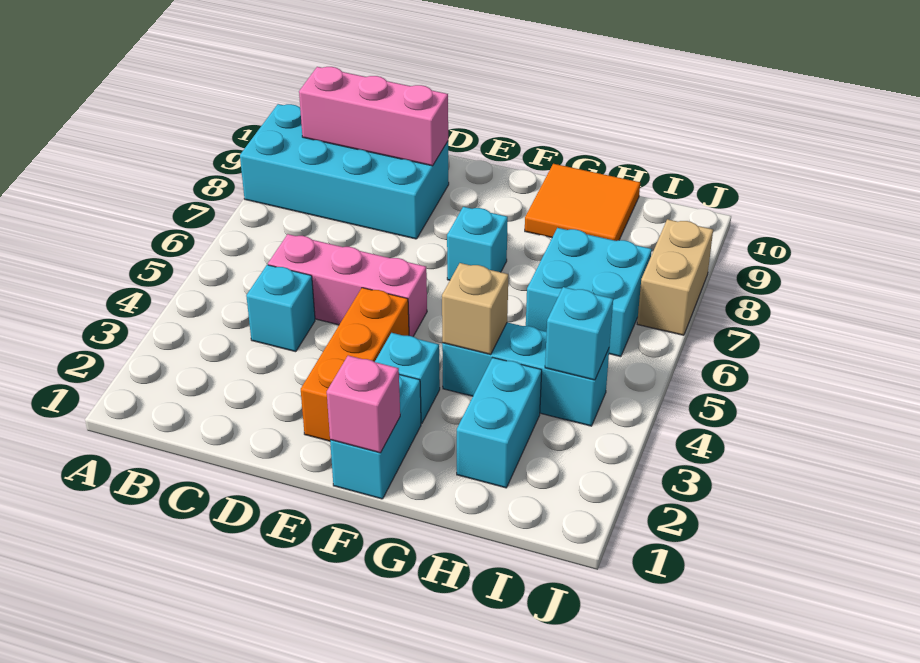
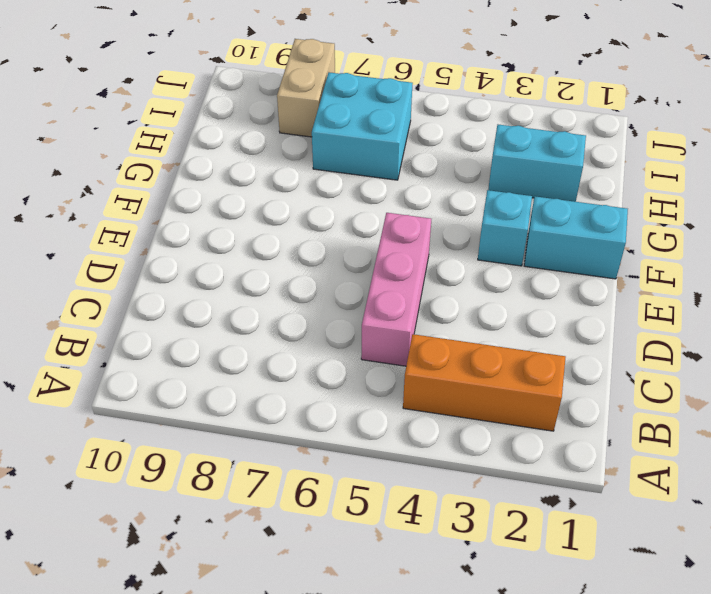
orange brick B2:B4 level 1 -> orange brick E2:E4 level 1
tan brick I8:J8 level 1 -> tan brick J7:J8 level 1
none -> cyan brick A8:D9 level 1
none -> cyan brick C4 level 1
none -> cyan brick F7 level 1

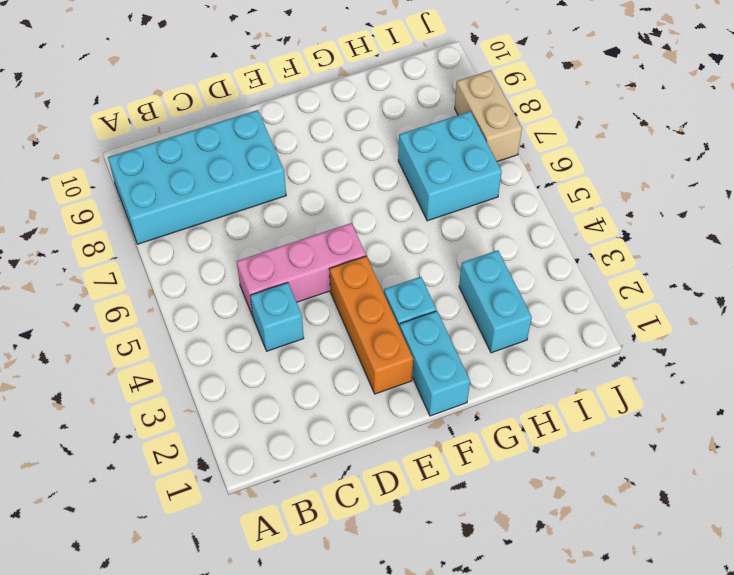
none -> cyan brick F7 level 1
none -> cyan brick G4:I4 level 1
none -> orange tile G9:H10 level 1

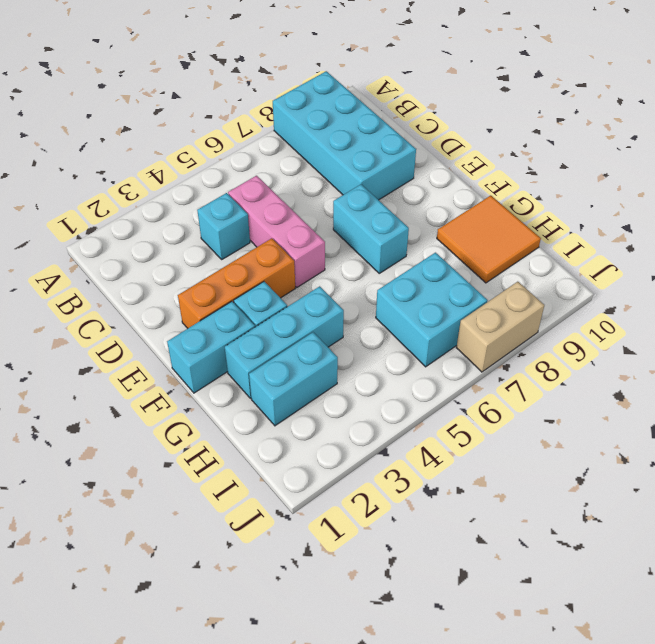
cyan brick E7:F7 level 1 -> cyan brick F7 level 1
cyan brick G2:G4 level 1 -> cyan brick G4:I4 level 1
none -> pink brick B9:D9 level 2
none -> pink brick F1 level 2
none -> tan brick G4 level 2

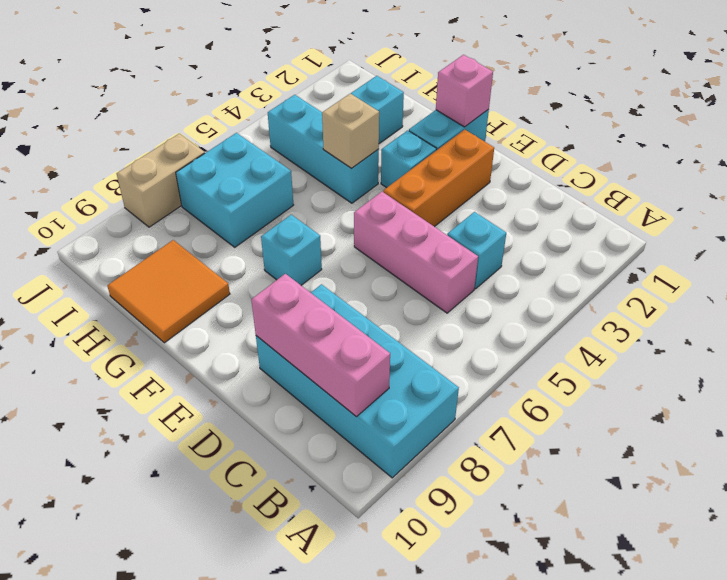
none -> cyan brick I4 level 2

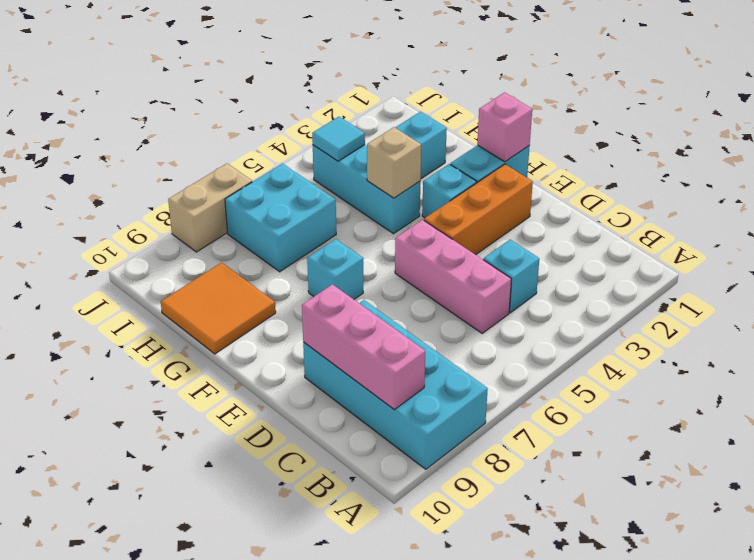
cyan tile I4 level 2 -> cyan brick I4 level 2

